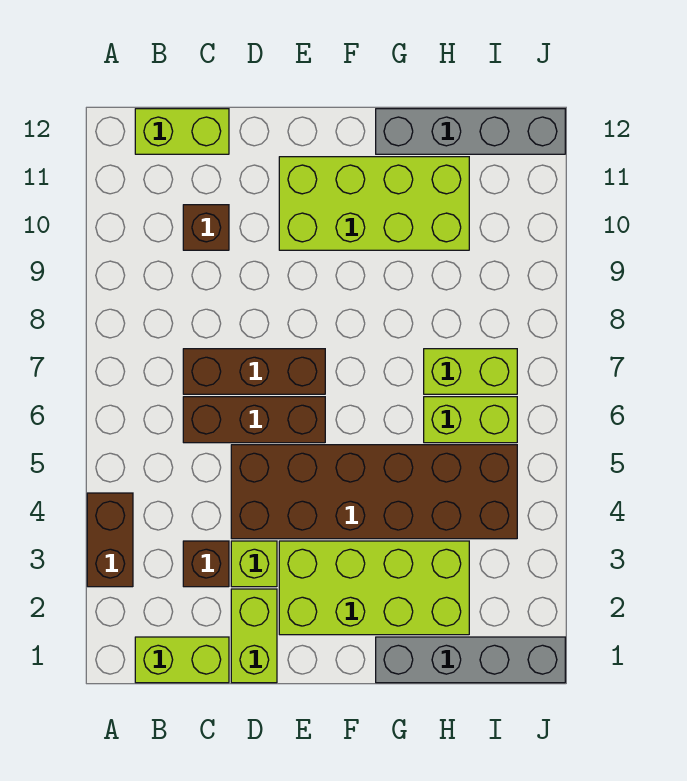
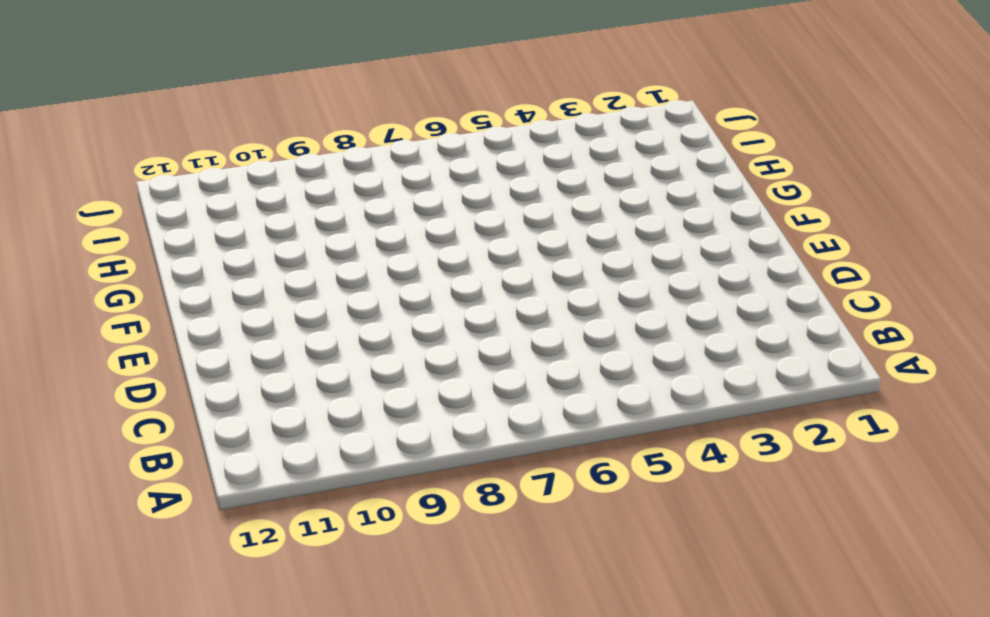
none -> brown brick A3:A4 level 1
none -> lime brick B1:C1 level 1
none -> lime brick B12:C12 level 1

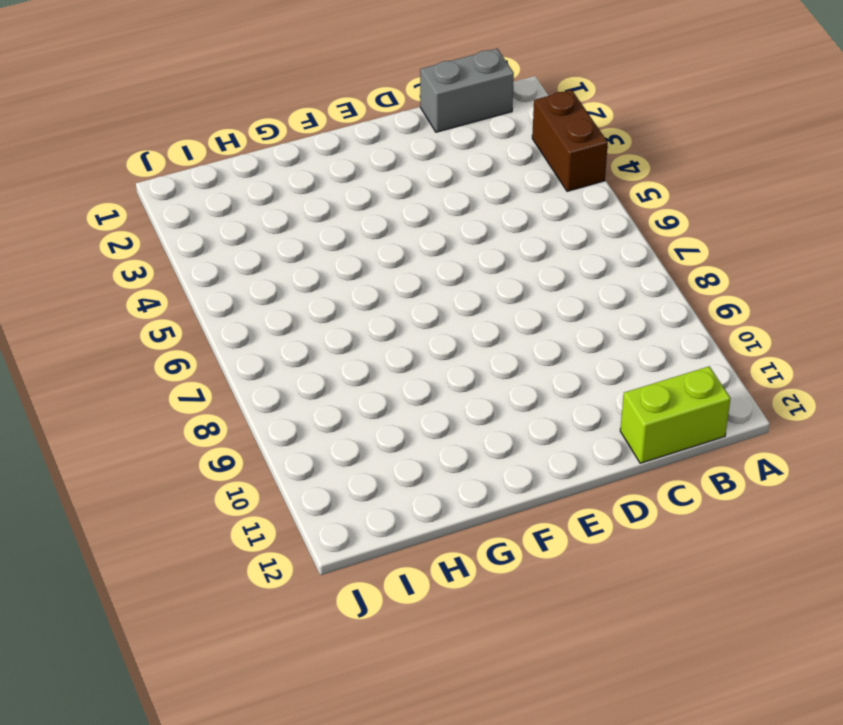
grey brick B1:C1 level 1 -> lime brick B1:C1 level 1
none -> brown brick C3 level 1
none -> brown brick C6:E6 level 1
none -> brown brick C7:E7 level 1

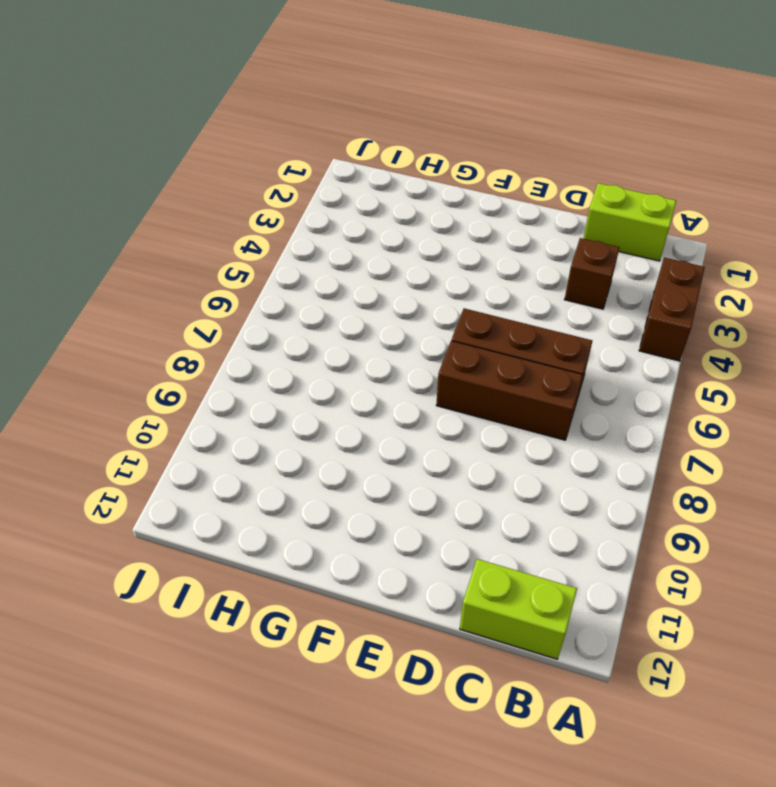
none -> brown brick C10 level 1
none -> lime brick D1:D2 level 1
none -> lime brick D3 level 1

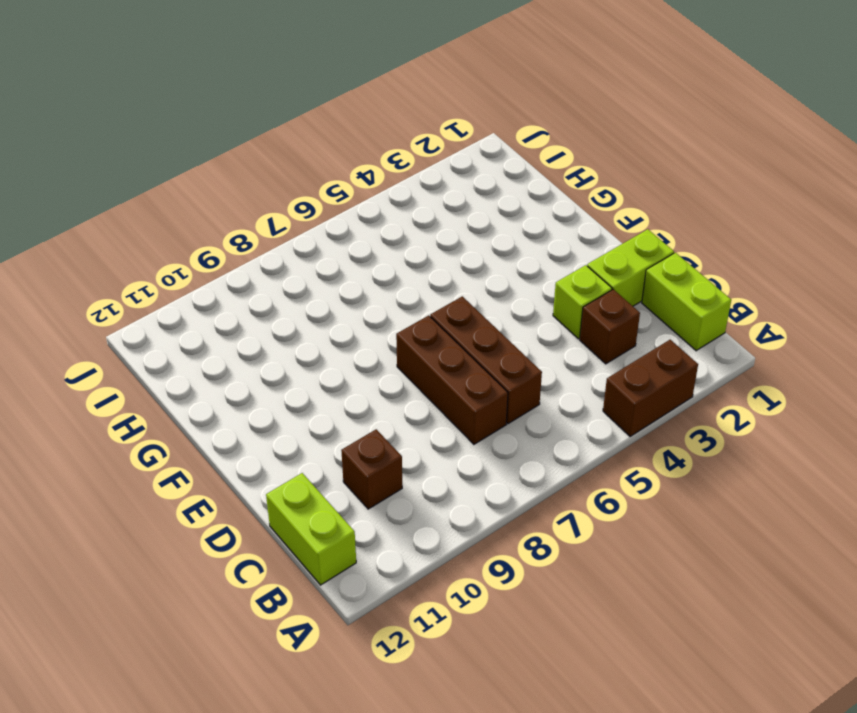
none -> brown brick D4:I5 level 1
none -> lime brick E2:H3 level 1
none -> lime brick E10:H11 level 1

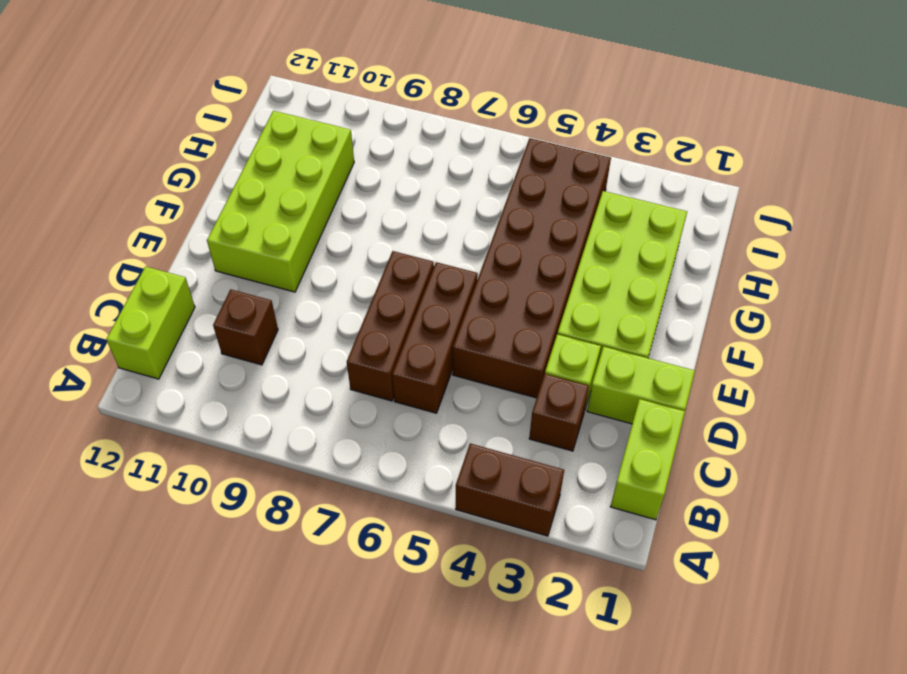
none -> grey brick G1:J1 level 1
none -> grey brick G12:J12 level 1
none -> lime brick H6:I6 level 1

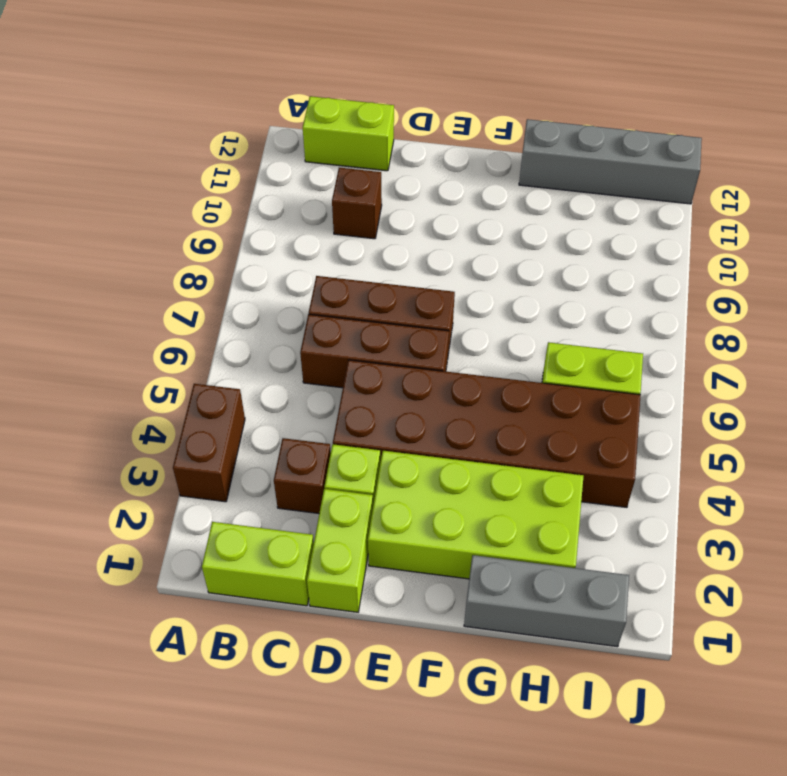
grey brick G1:I1 level 1 -> grey brick G1:J1 level 1
none -> lime brick E10:H11 level 1
none -> lime brick H7:I7 level 1

